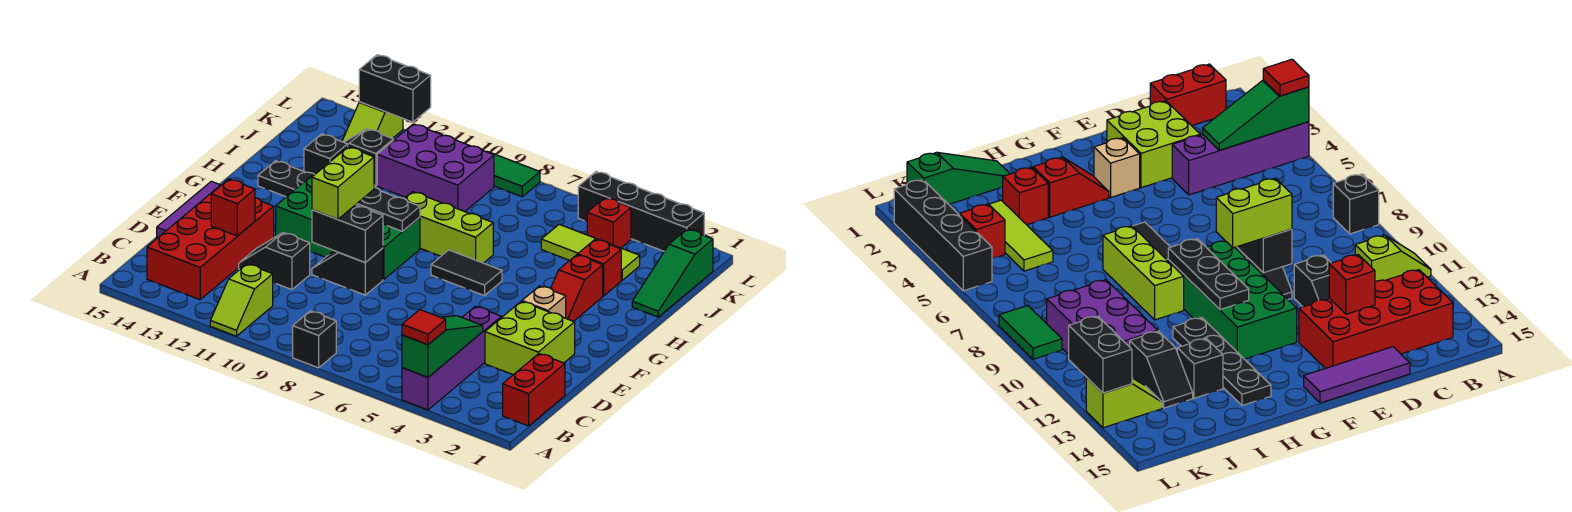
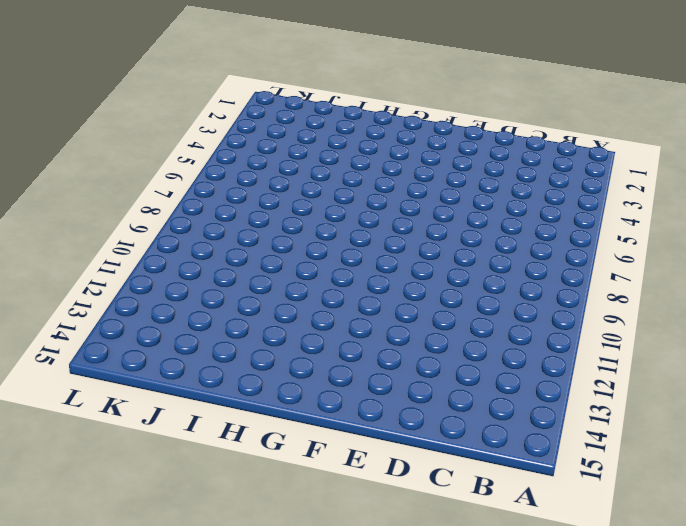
none -> purple brick A4:D4 level 1
none -> black brick A8 level 1
none -> lime slope A11:B11 level 1 top B
none -> red brick B1:C1 level 1

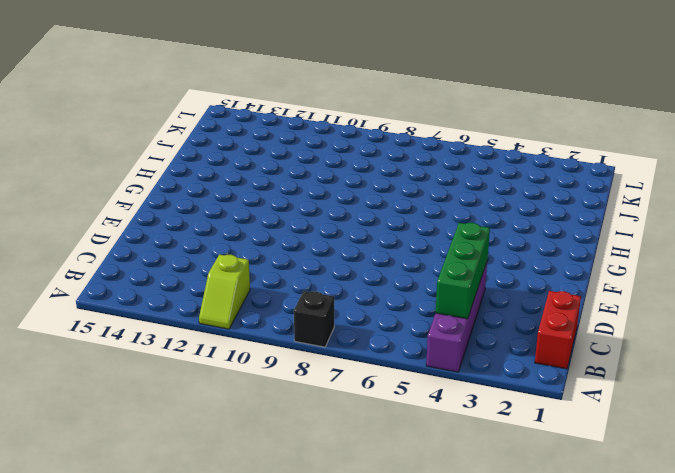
green brick B4:D4 level 2 -> green slope A4:C4 level 2 top A
none -> red brick B13:E14 level 1
none -> lime brick D2:E3 level 1
none -> black slope D11:D12 level 1 top 11
none -> purple tile D15:F15 level 1

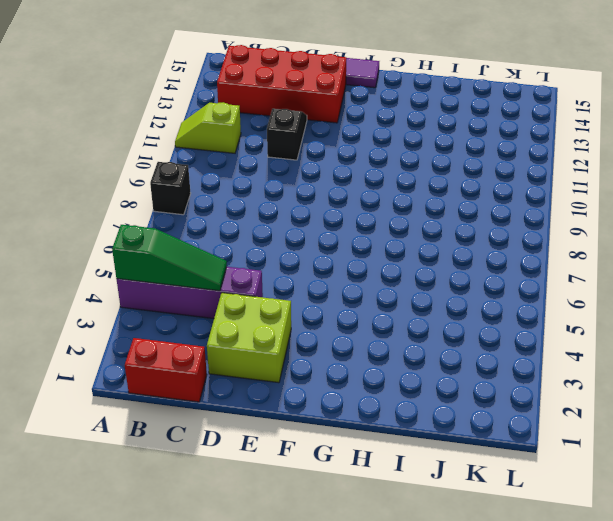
none -> black slope E9:E10 level 1 top 9
none -> tan brick F3 level 1
none -> green brick F9:G12 level 1
none -> red slope G3:H3 level 1 top H

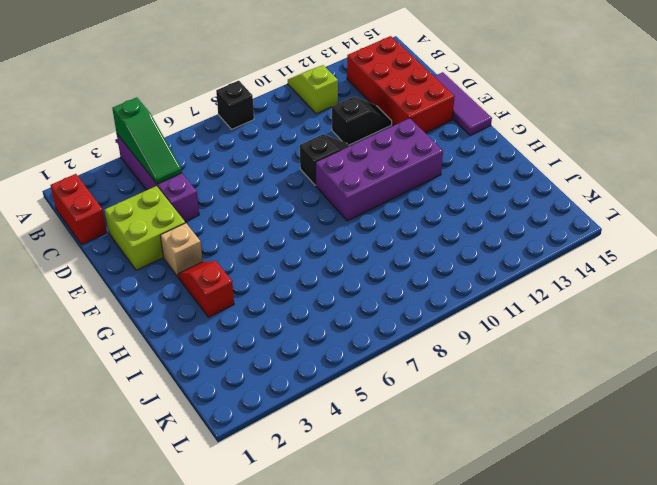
purple brick F9:G12 level 1 -> green brick F9:G12 level 1
none -> black tile G6:G7 level 1
none -> lime brick H7:H9 level 1
none -> black plate H11:H14 level 1
none -> green slope I1:K1 level 1 top K

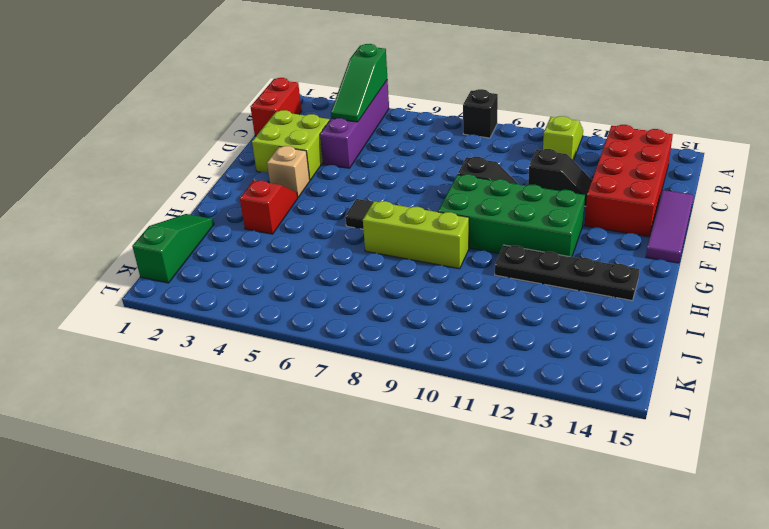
none -> red brick I3 level 1
none -> black brick I13 level 1
none -> lime tile J3:J5 level 1
none -> purple brick J9:K11 level 1

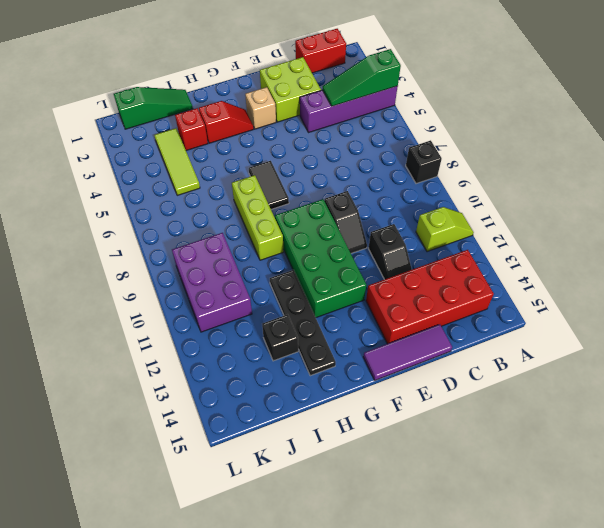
none -> black slope J12:J13 level 1 top 12
none -> red brick K4 level 1
none -> lime slope K13:L13 level 1 top L
none -> black brick L2:L5 level 1

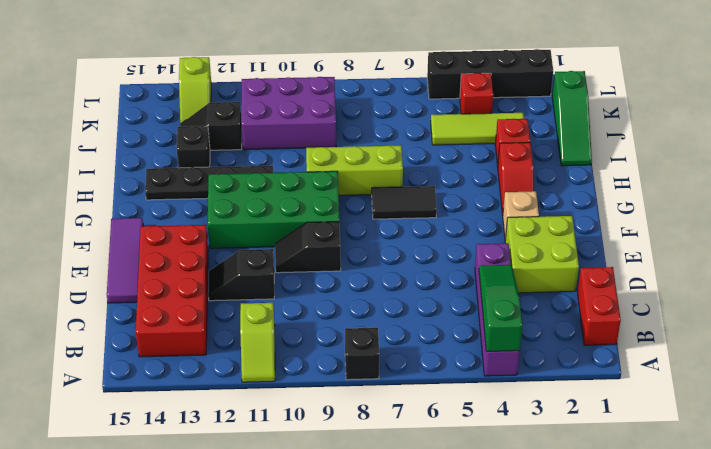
none -> green tile L8:L9 level 1
none -> red brick D13 level 2
none -> black brick E9:E10 level 2
none -> black plate G9:G11 level 2

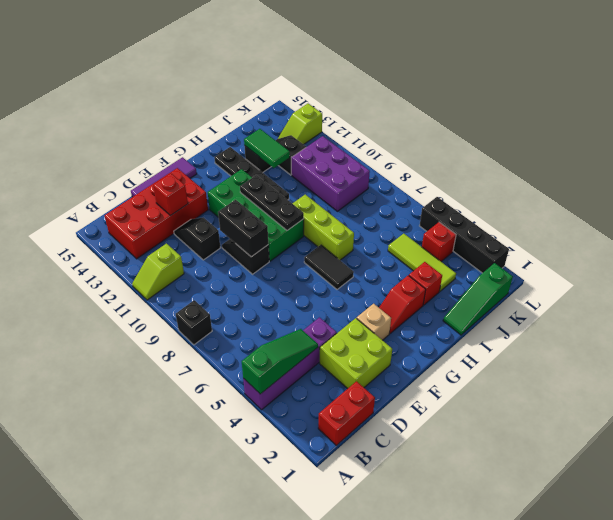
green tile I12:I13 level 2 -> green tile L8:L9 level 1
none -> black brick L12:L13 level 2
none -> red tile A4 level 3
none -> lime brick E10:F10 level 3

